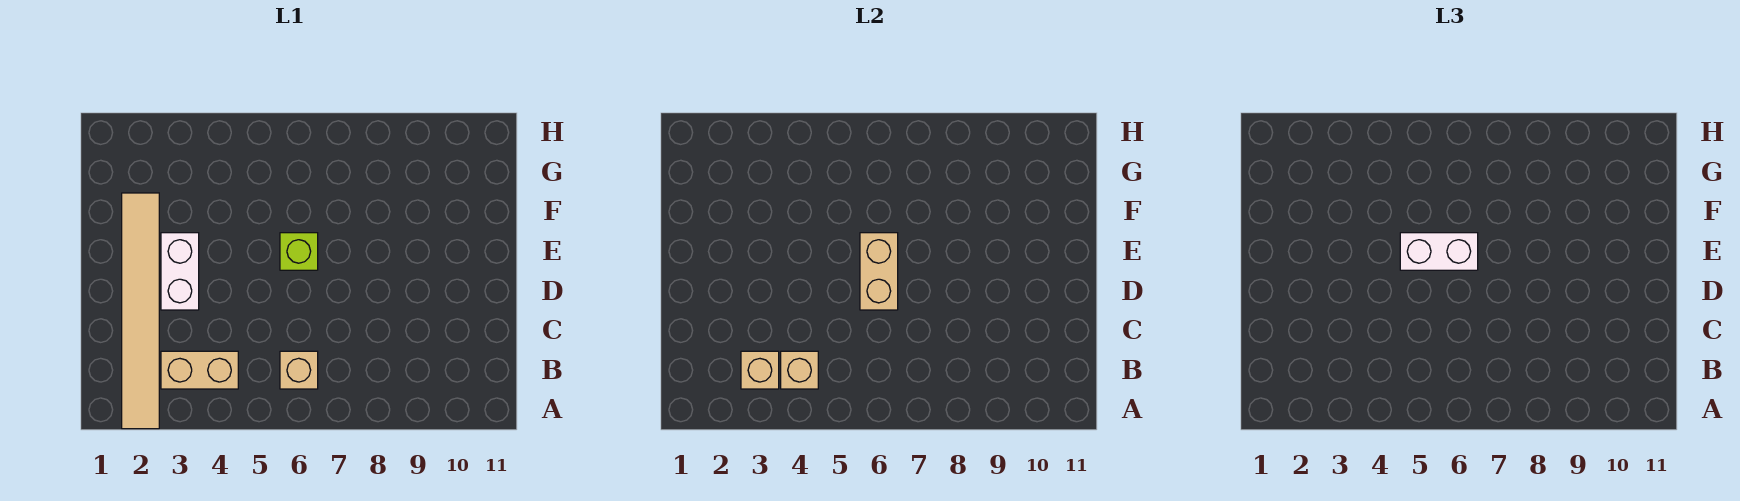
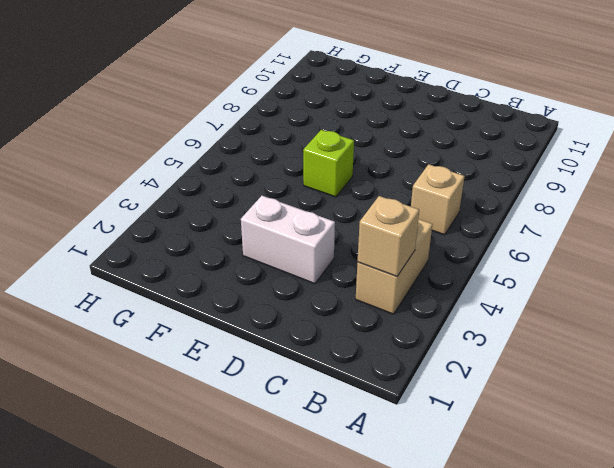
none -> tan tile A2:F2 level 1
none -> tan brick B4 level 2

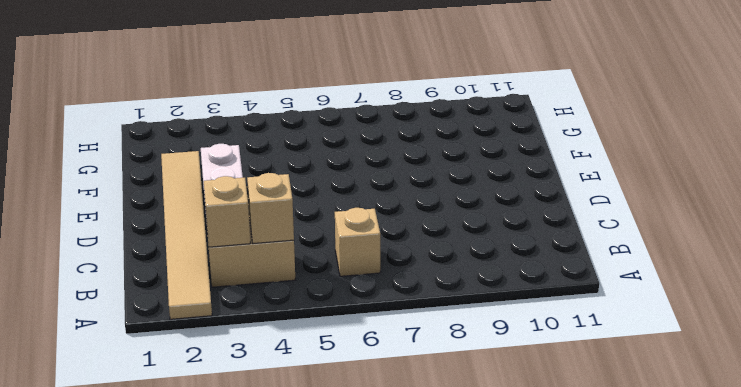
none -> lime brick E6 level 1
none -> tan brick D6:E6 level 2

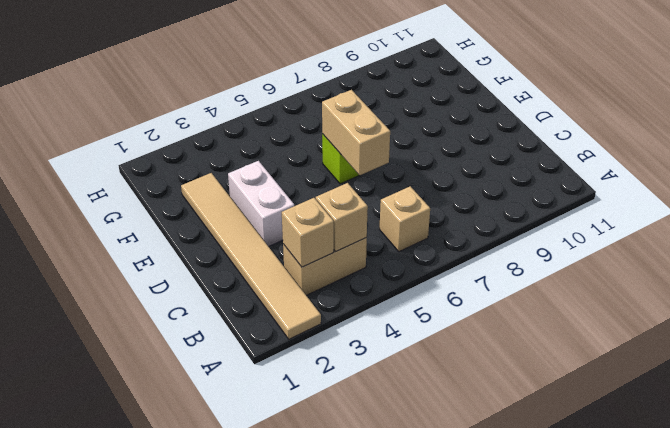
none -> white brick E5:E6 level 3

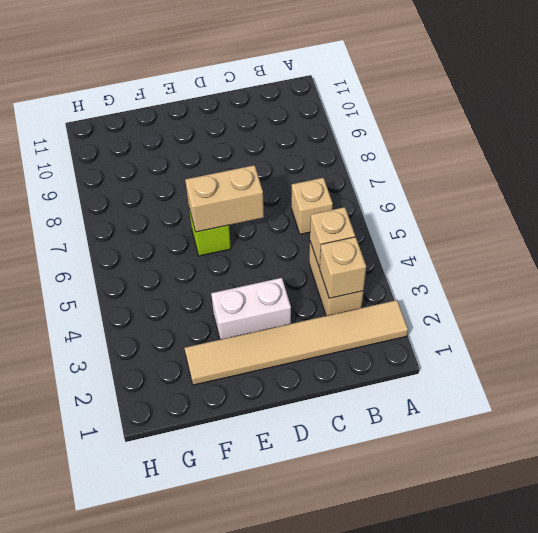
none -> white brick E5:E6 level 3

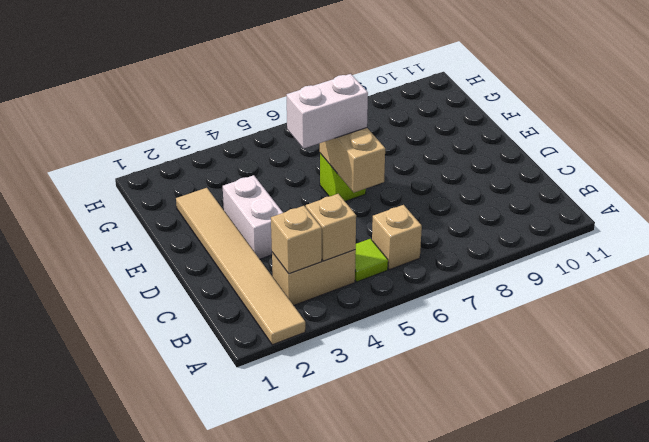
lime tile B5 level 1 -> none

